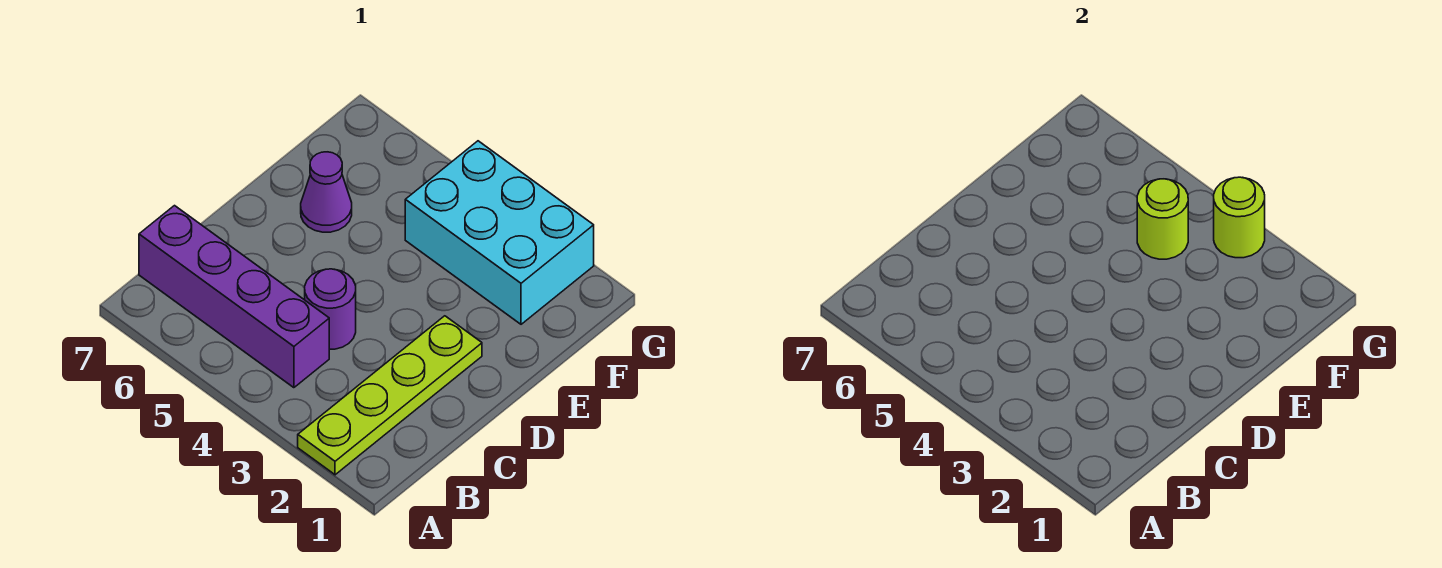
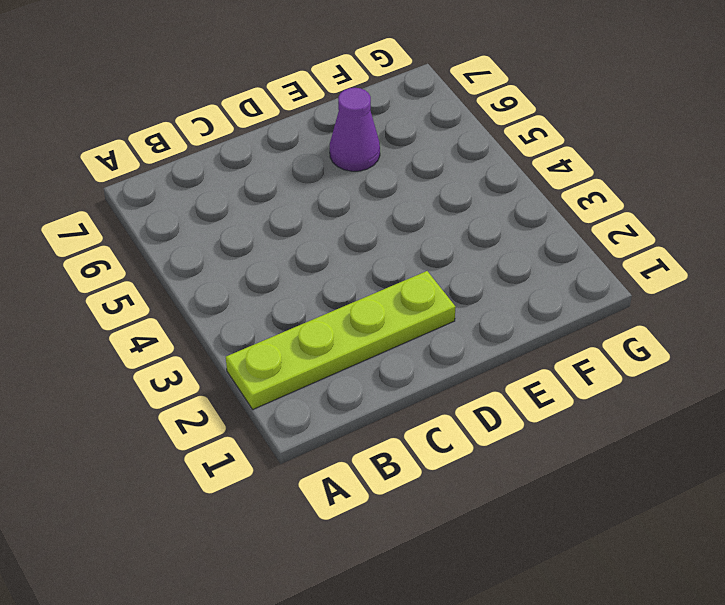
none -> purple brick B4:B7 level 1
none -> purple round brick C4 level 1

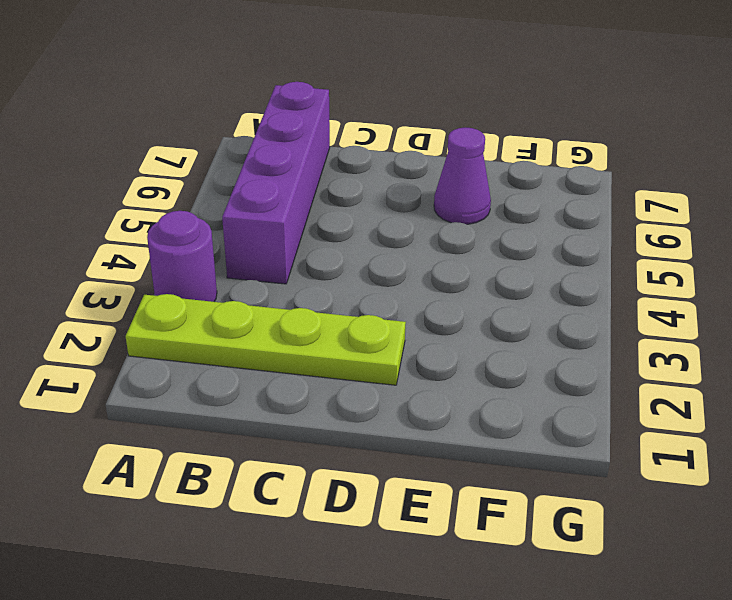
purple round brick A3 level 1 -> purple round brick C4 level 1
none -> cyan brick F2:G4 level 1
none -> lime round brick F4 level 2

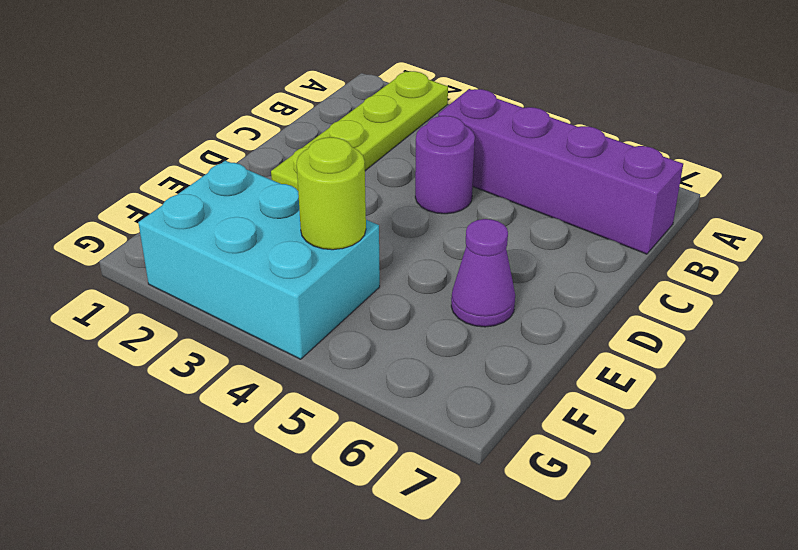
none -> lime round brick G3 level 2

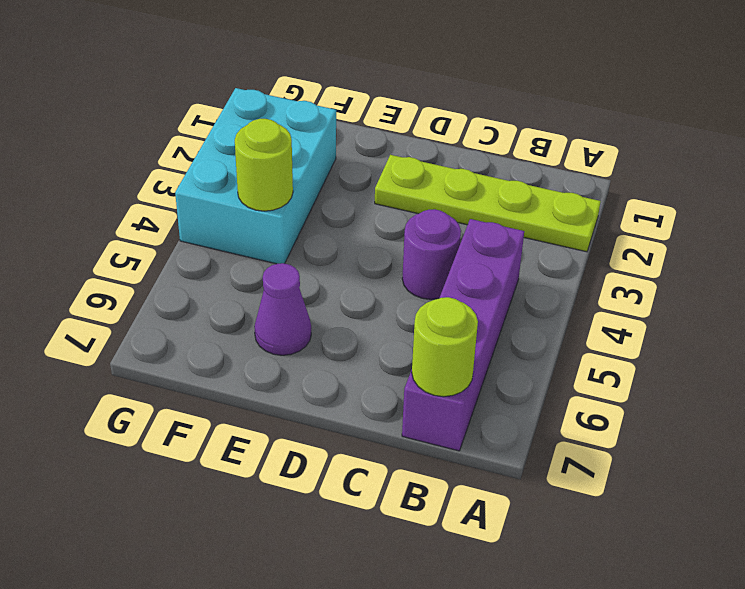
lime round brick B7 level 2 -> lime round brick G3 level 2

